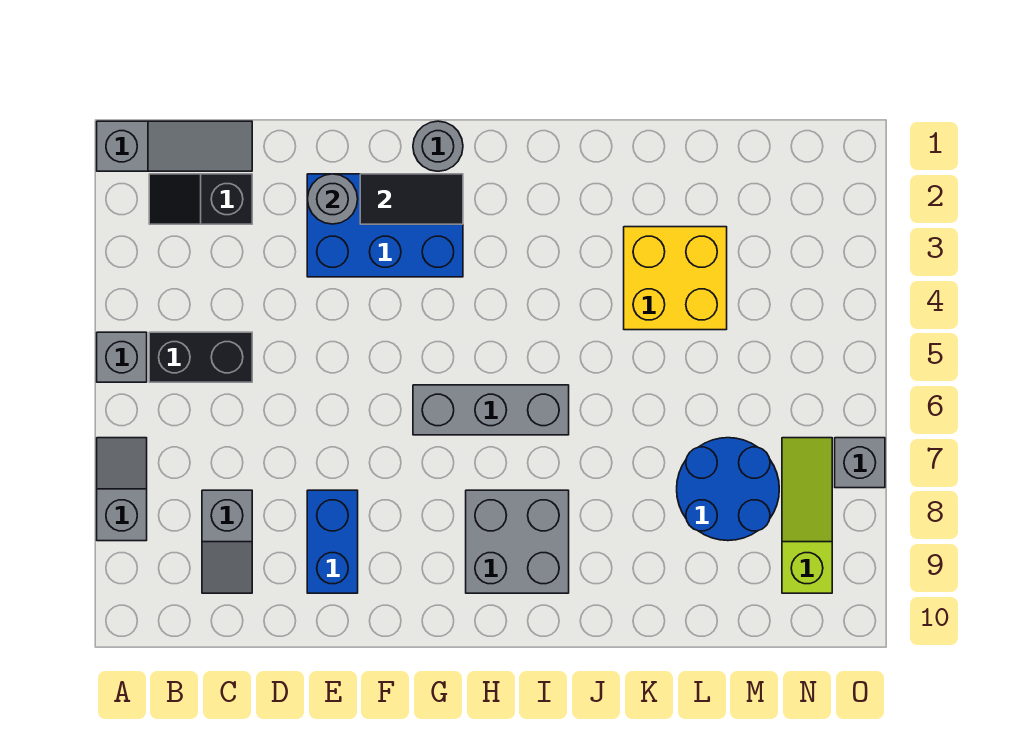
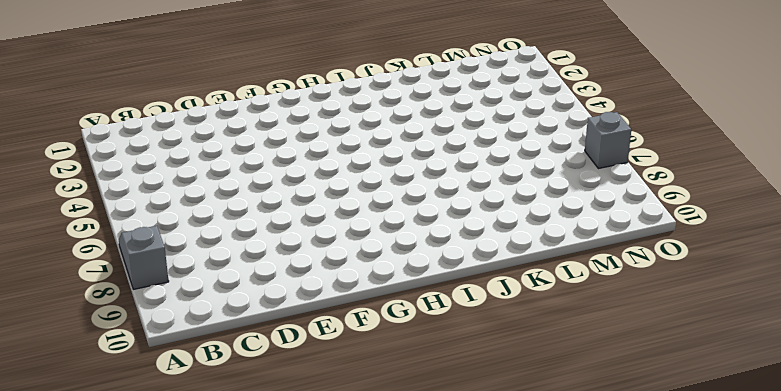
none -> grey slope A1:C1 level 1 top A
none -> grey brick A5 level 1
none -> black slope B2:C2 level 1 top C

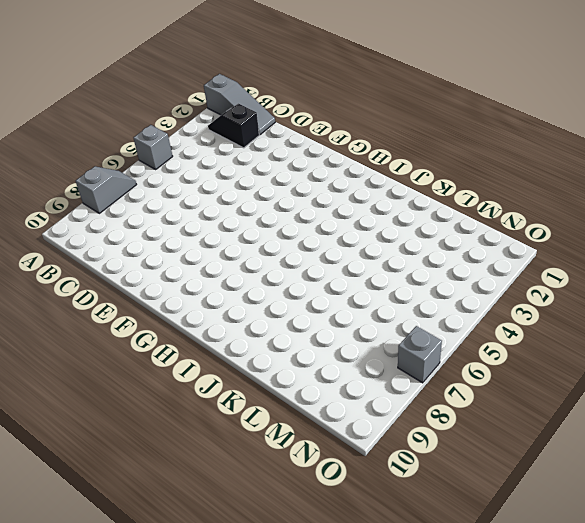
none -> black brick B5:C5 level 1
none -> grey slope C8:C9 level 1 top 8
none -> blue brick E2:G3 level 1

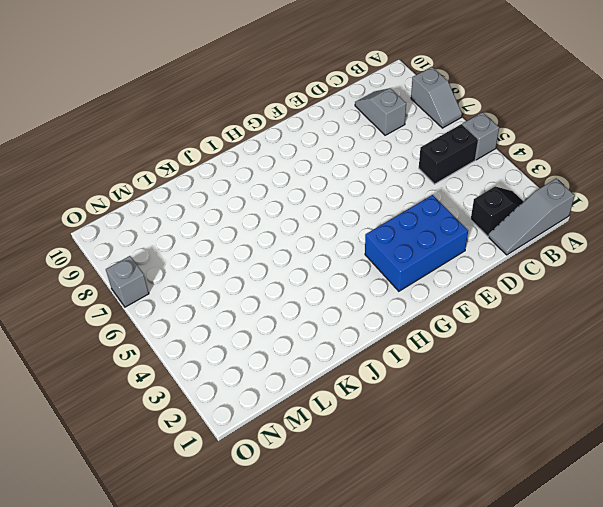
none -> blue brick E8:E9 level 1
none -> grey round brick G1 level 1
none -> grey brick G6:I6 level 1

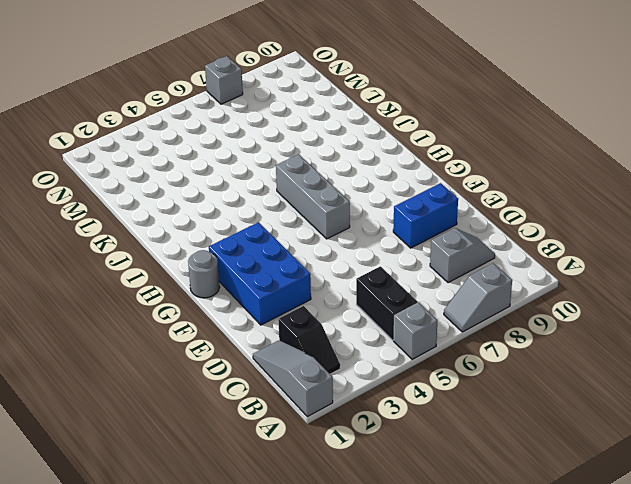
none -> grey brick H8:I9 level 1
none -> yellow brick K3:L4 level 1
none -> blue round brick L7:M8 level 1

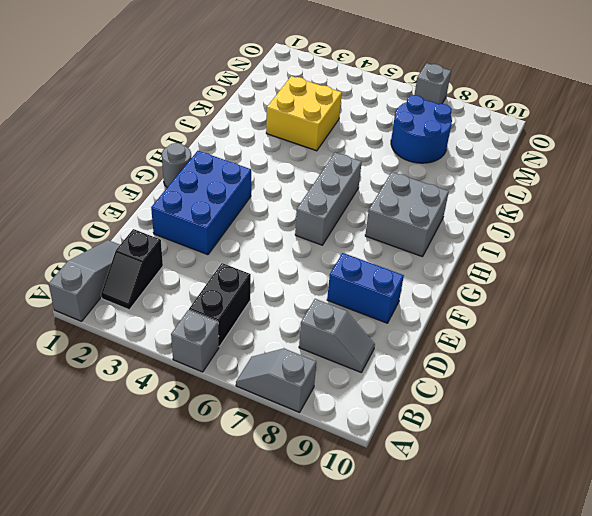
none -> lime slope N7:N9 level 1 top 9
none -> grey round brick E2 level 2
none -> black tile F2:G2 level 2

